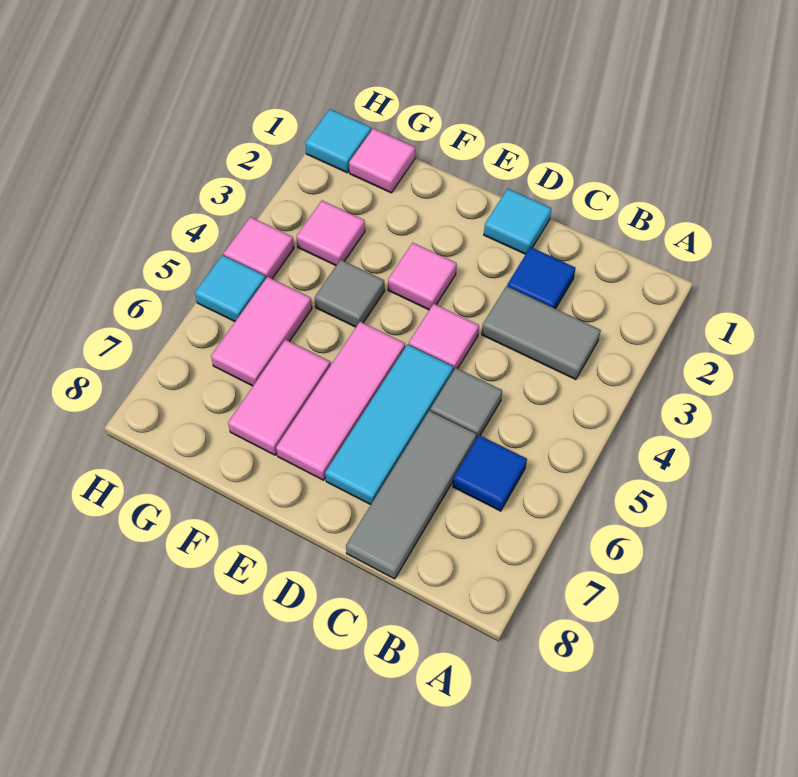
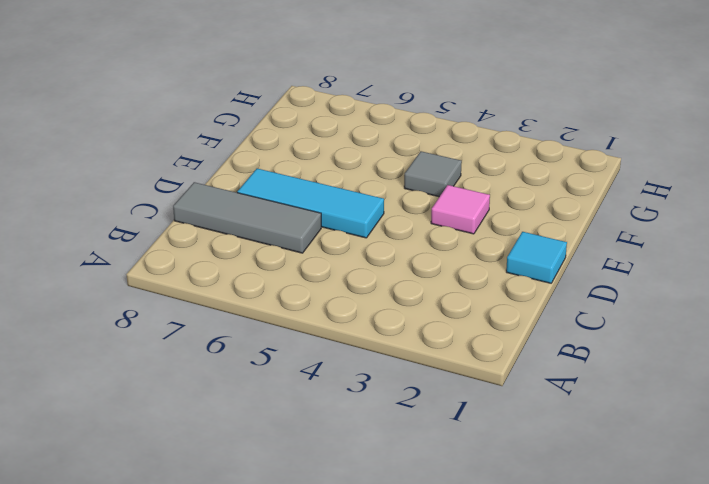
none -> grey tile B3:C3 level 1
none -> blue tile B6 level 1
none -> blue tile C2 level 1

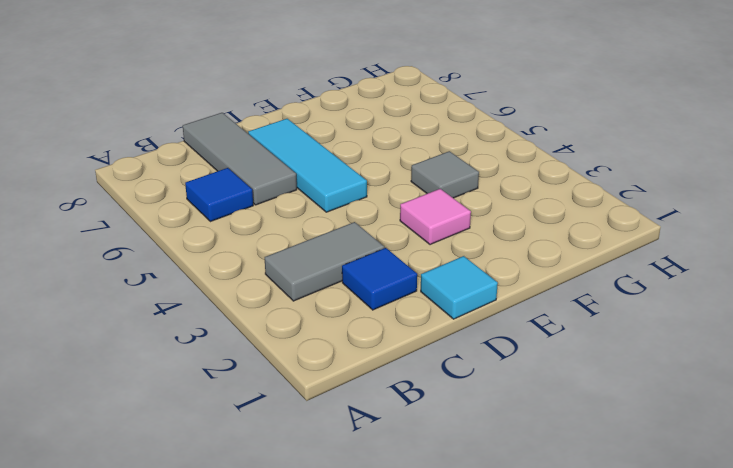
none -> grey tile C5 level 1
none -> pink tile D4 level 1
none -> pink tile E5:E7 level 1

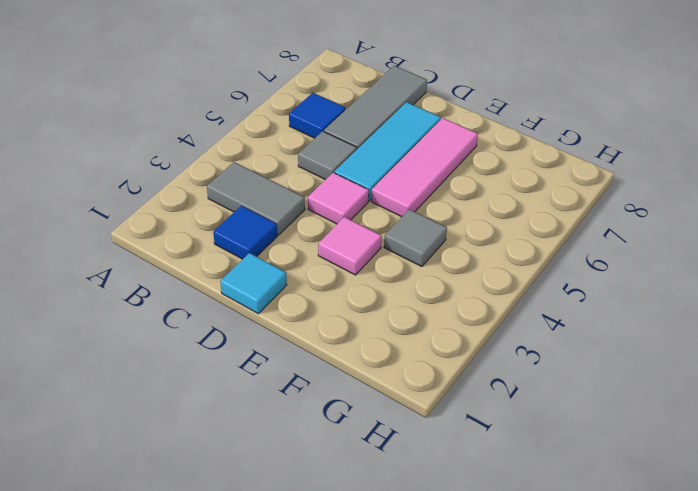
none -> pink tile F6:F7 level 1
none -> pink tile G1 level 1
none -> pink tile G3 level 1

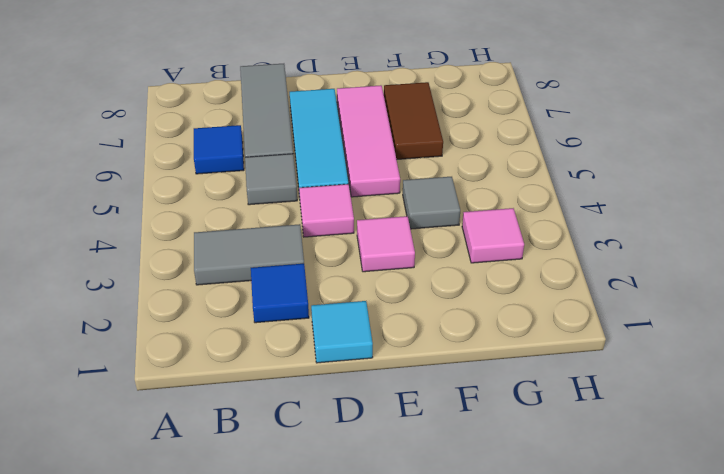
brown tile F6:F7 level 1 -> pink tile F6:F7 level 1
none -> pink tile G1 level 1
none -> pink tile G5:G6 level 1
none -> cyan tile H1 level 1

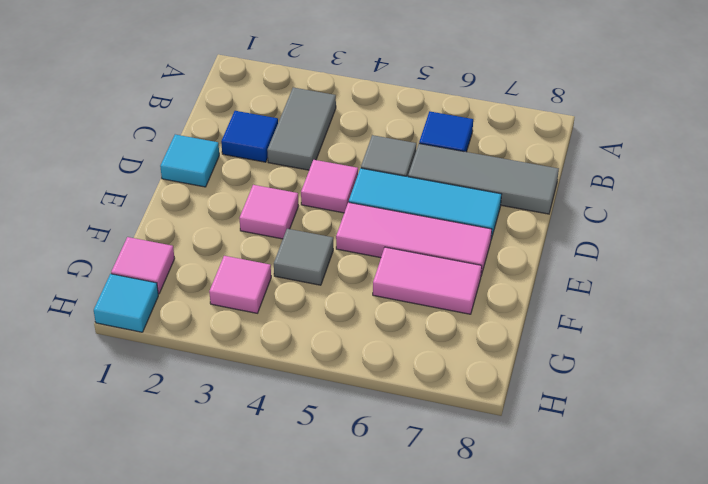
none -> pink tile G5:G6 level 1
none -> pink tile H4 level 1
none -> cyan tile H5 level 1

